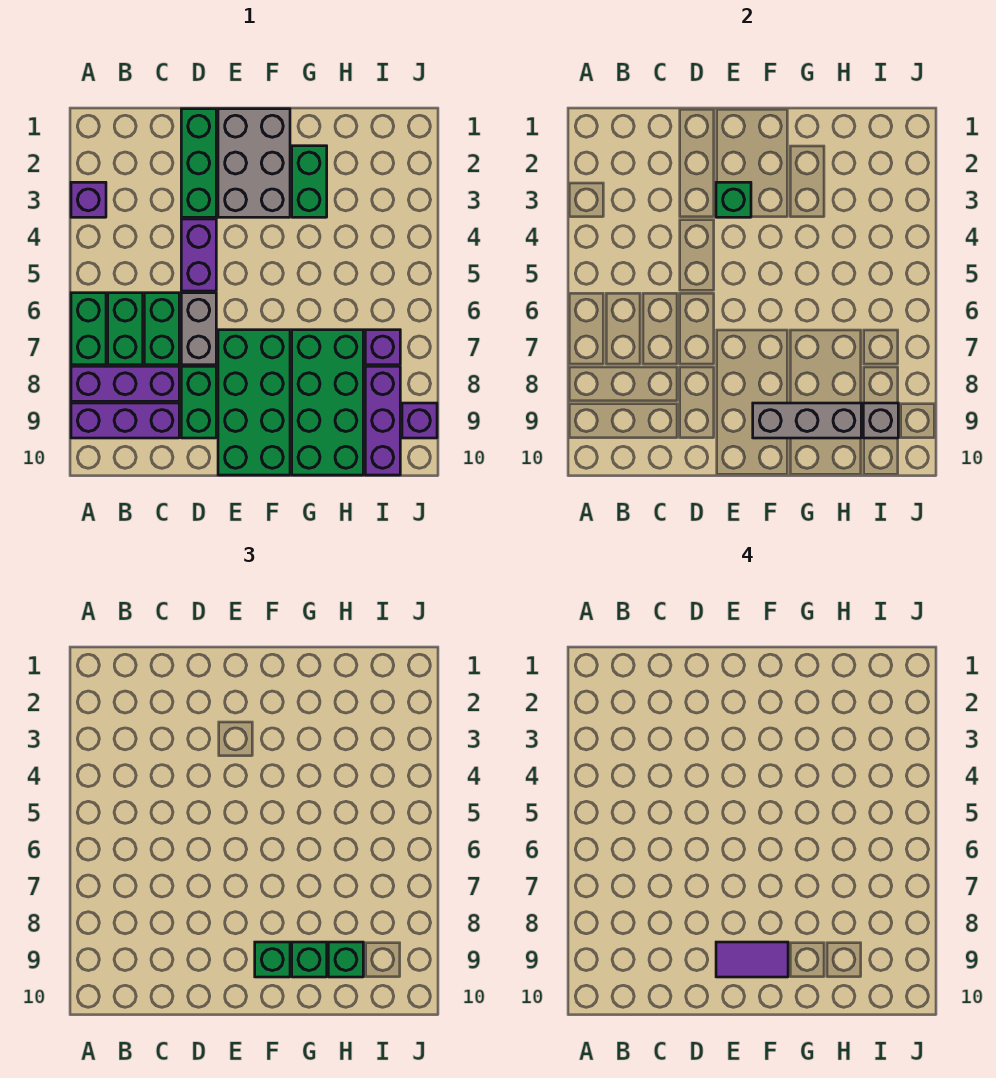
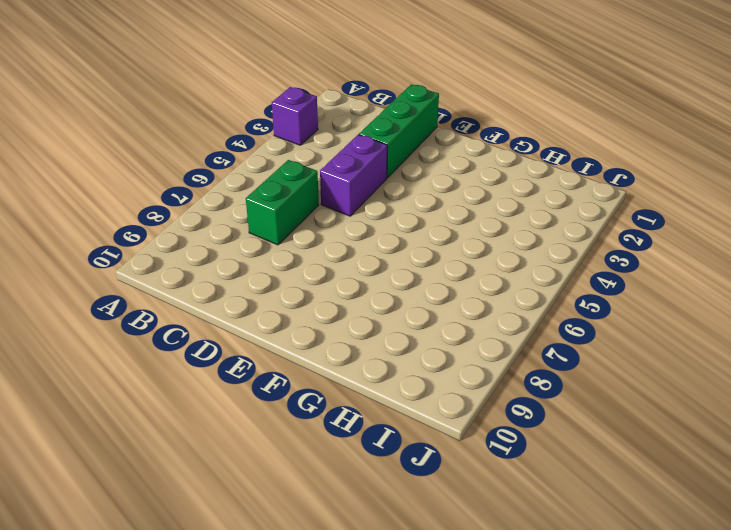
none -> green brick A6:A7 level 1
none -> purple brick A8:C8 level 1
none -> purple brick A9:C9 level 1

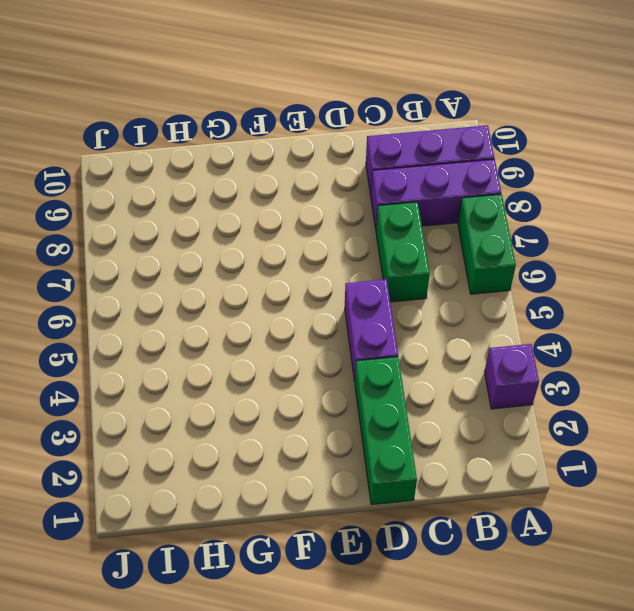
none -> green brick B6:B7 level 1
none -> grey brick D6:D7 level 1
none -> green brick D8:D9 level 1

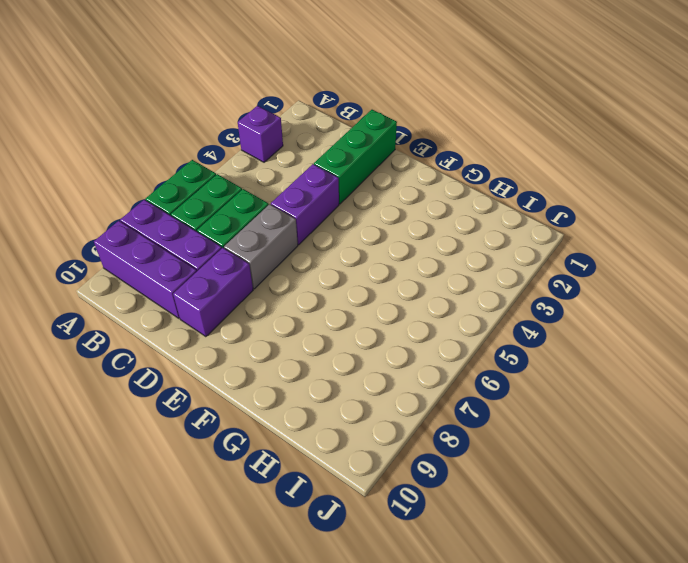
purple brick D8:D9 level 1 -> green brick D8:D9 level 1
none -> grey brick E1:F3 level 1
none -> green brick E7:F10 level 1
none -> green brick G2:G3 level 1

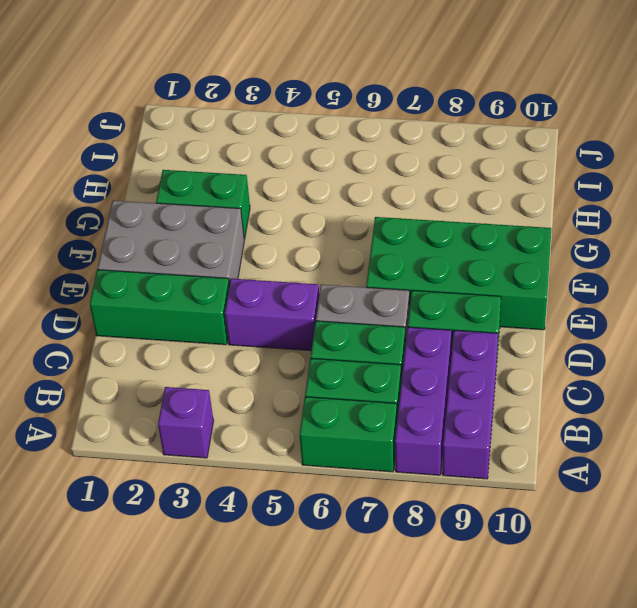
none -> green brick G7:H10 level 1
none -> purple brick I7 level 1
none -> purple brick I8:I10 level 1

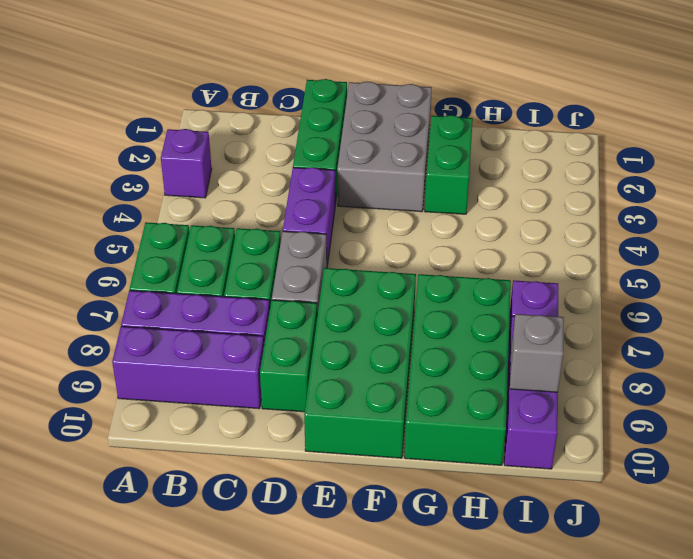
none -> purple brick J9 level 1
none -> green brick E3 level 2
none -> grey brick F9:H9 level 2

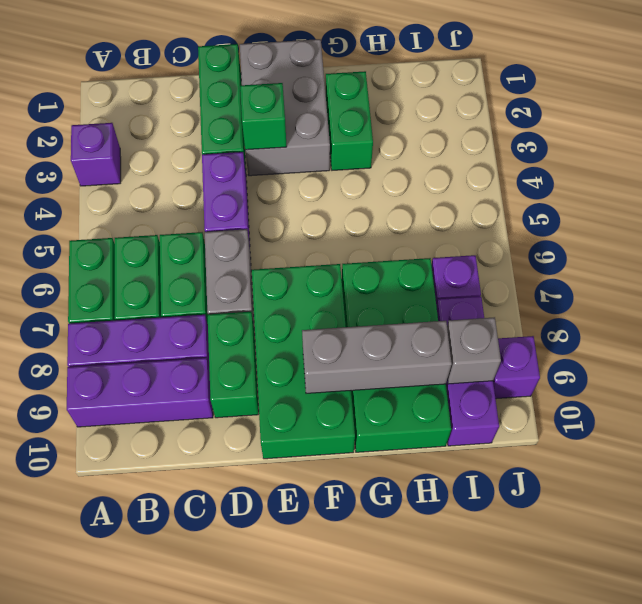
none -> green brick F9 level 3
none -> green brick G9 level 3
none -> green brick H9 level 3

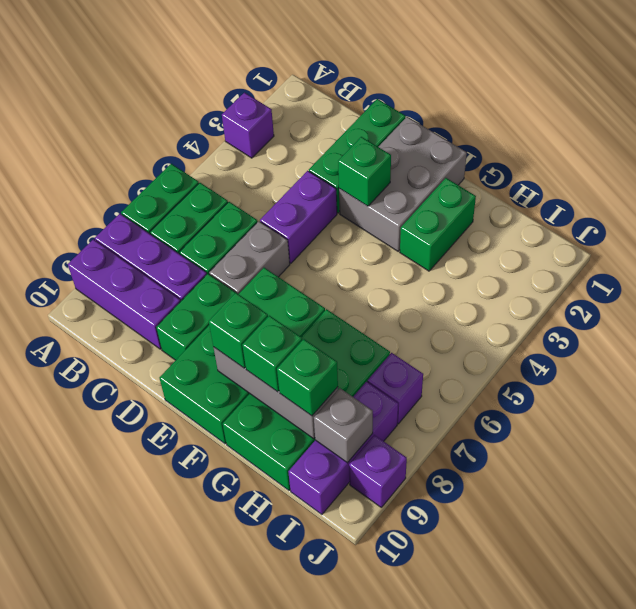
none -> purple tile E9:F9 level 4

